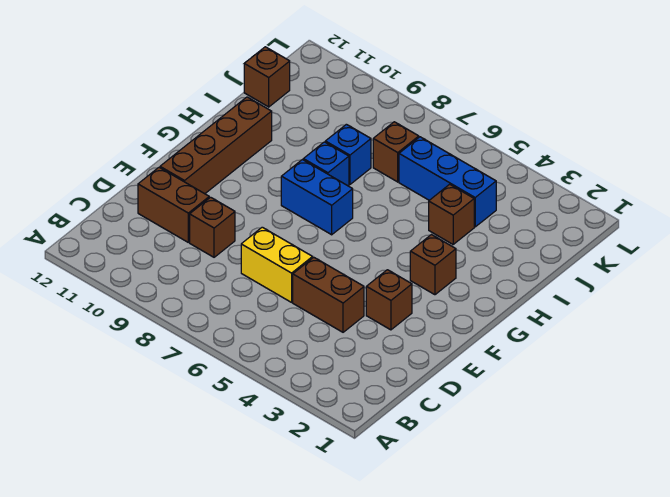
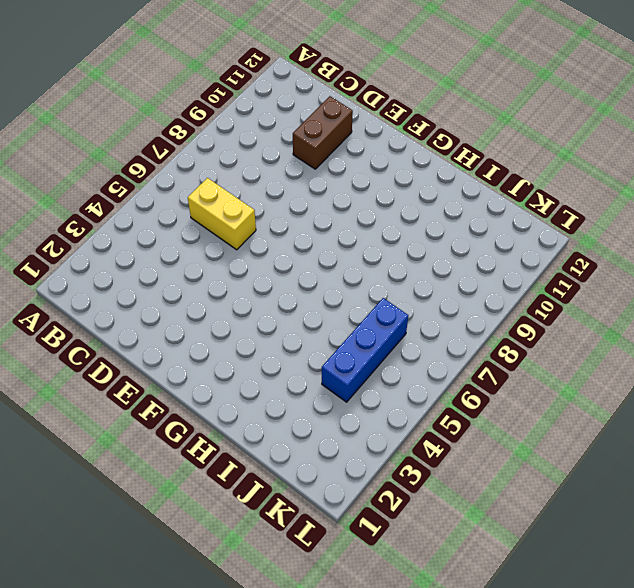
yellow brick C6:D6 level 1 -> yellow brick D6:D7 level 1
none -> brown brick D4:D5 level 1
none -> brown brick D9 level 1
none -> brown brick E3 level 1

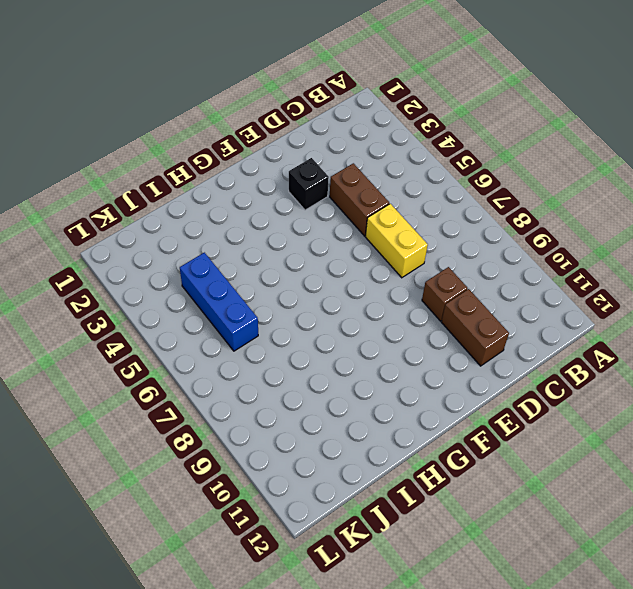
black brick E3 level 1 -> brown brick E3 level 1
none -> brown brick E11:H11 level 1
none -> brown brick G3 level 1
none -> blue brick G7:G8 level 1

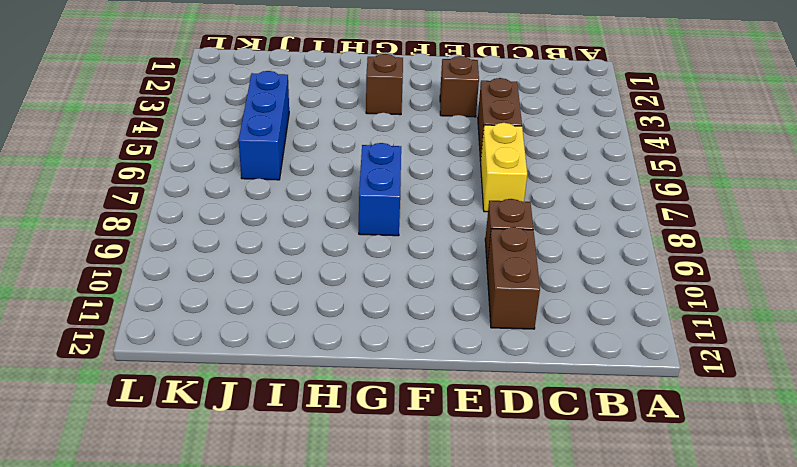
none -> brown brick E11:H11 level 1
none -> blue brick H8 level 1
none -> brown brick I4 level 1

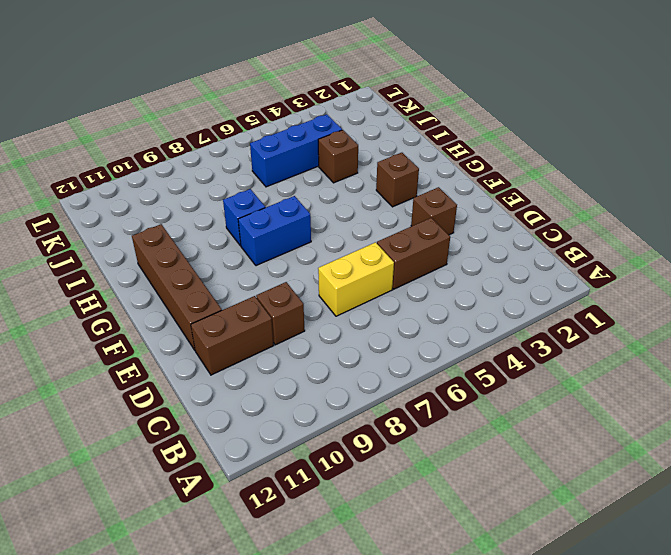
none -> blue brick I8 level 1
none -> brown brick J7 level 1
none -> brown brick J12 level 1

